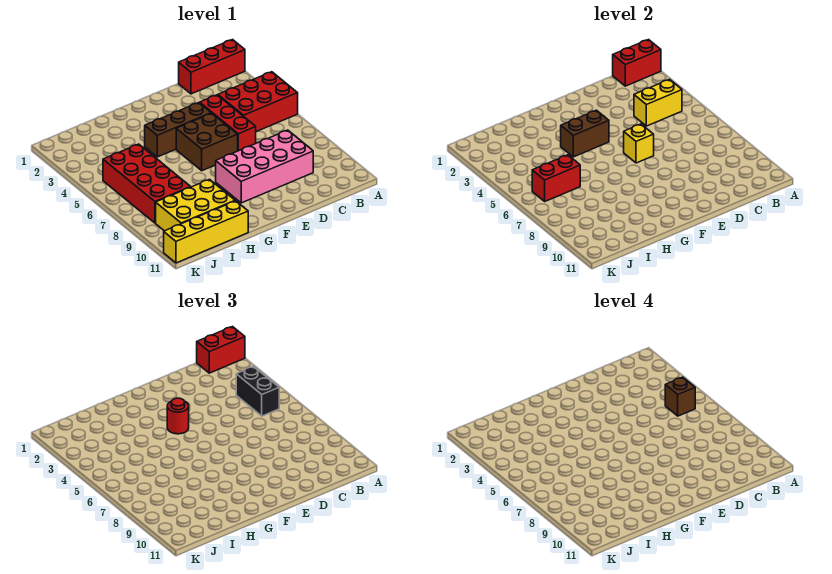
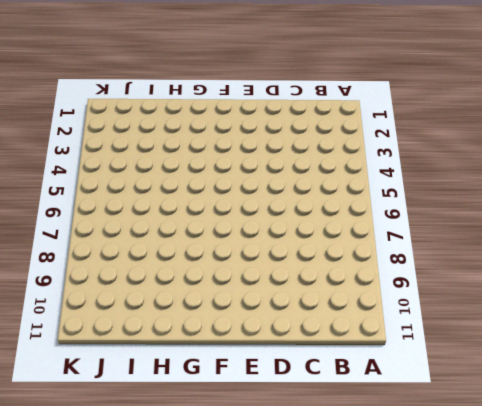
none -> red brick A1:C1 level 1
none -> red brick A4:C5 level 1
none -> pink brick C8:F9 level 1

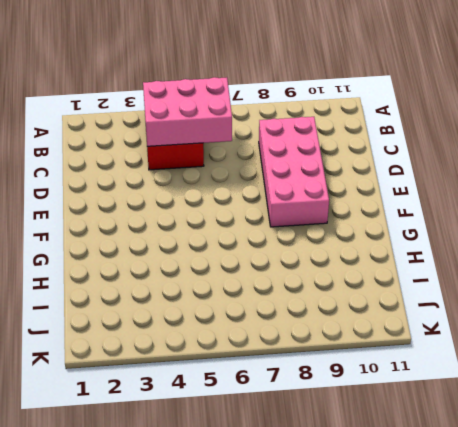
pink brick B4:C6 level 2 -> yellow brick B4:C4 level 2
none -> red brick A1:C1 level 1
none -> red brick D4:D6 level 1
none -> brown brick E4:G4 level 1

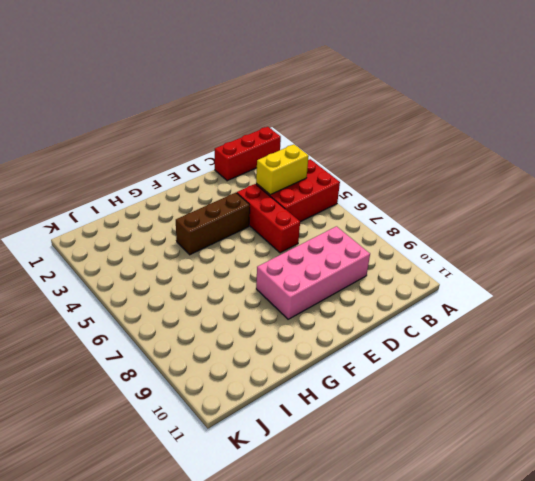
none -> brown brick E5:F6 level 1
none -> yellow brick H9:J10 level 1
none -> yellow brick H11:K11 level 1

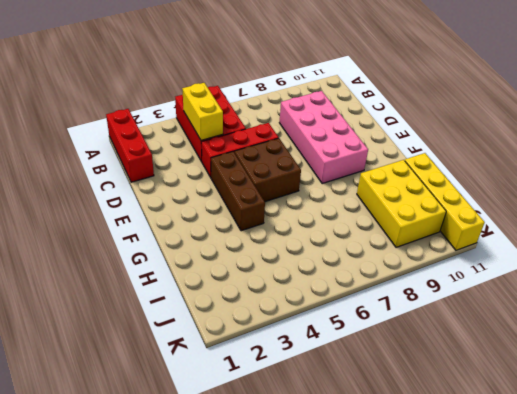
none -> red brick I5:J8 level 1
none -> red brick A1:B1 level 2
none -> yellow brick E6 level 2

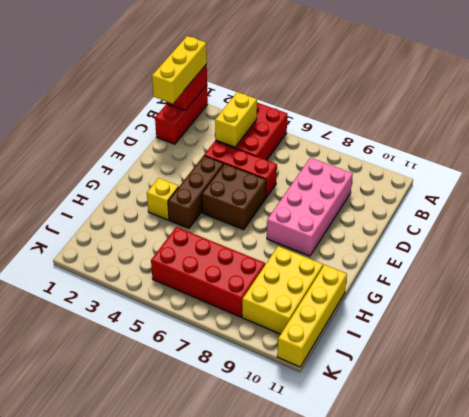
yellow brick A1:C1 level 3 -> red brick A1:B1 level 3
yellow brick G3 level 1 -> yellow brick E6 level 2
none -> brown brick F4:G4 level 2
none -> red brick I6:J6 level 2
none -> black brick B4:B5 level 3

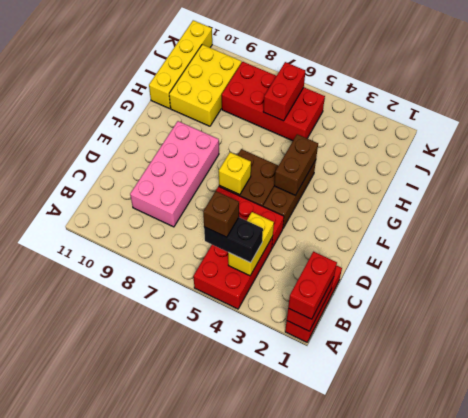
none -> red round brick F4 level 3

